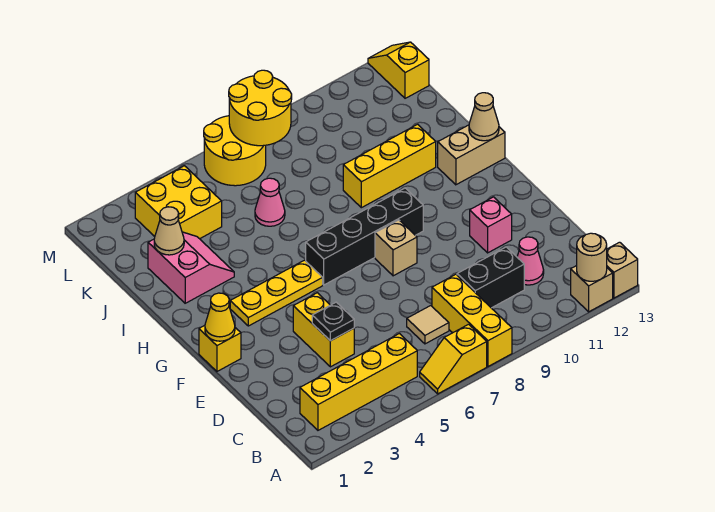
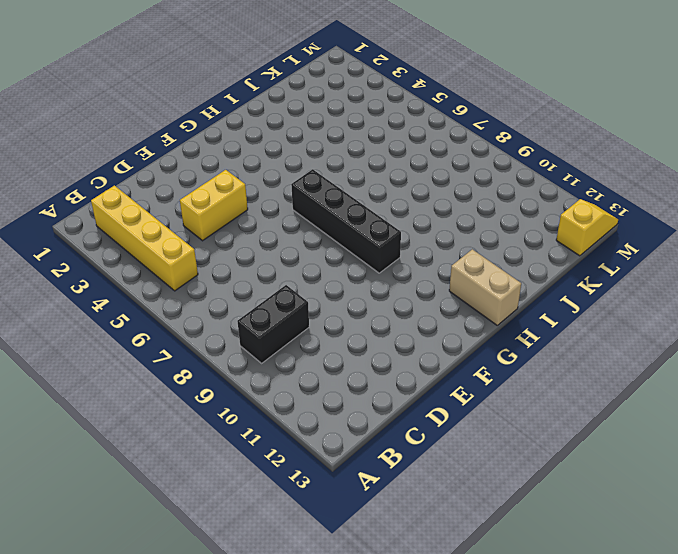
black brick B9:C9 level 1 -> black brick C9:C10 level 1
none -> yellow slope A6:A7 level 1 top 7
none -> yellow brick A8:C8 level 1
none -> tan brick A12 level 1

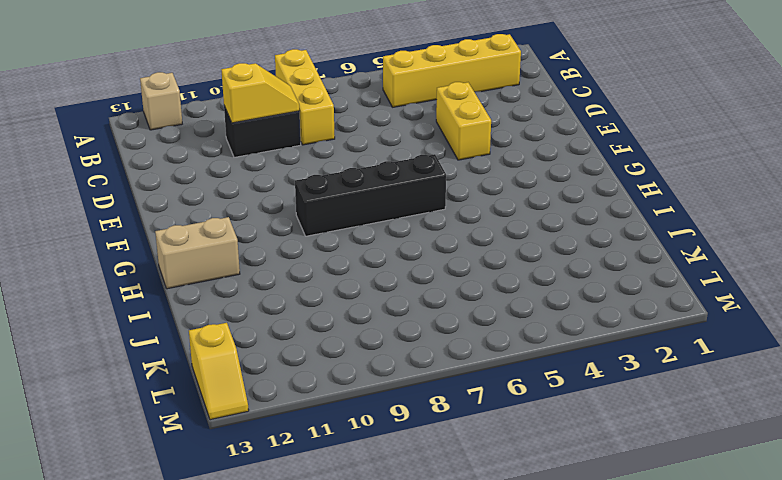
yellow slope C9:C10 level 2 top 10 -> yellow slope A6:A7 level 1 top 7
none -> tan brick A13 level 1
none -> tan tile C7 level 1
none -> pink cone C11 level 1

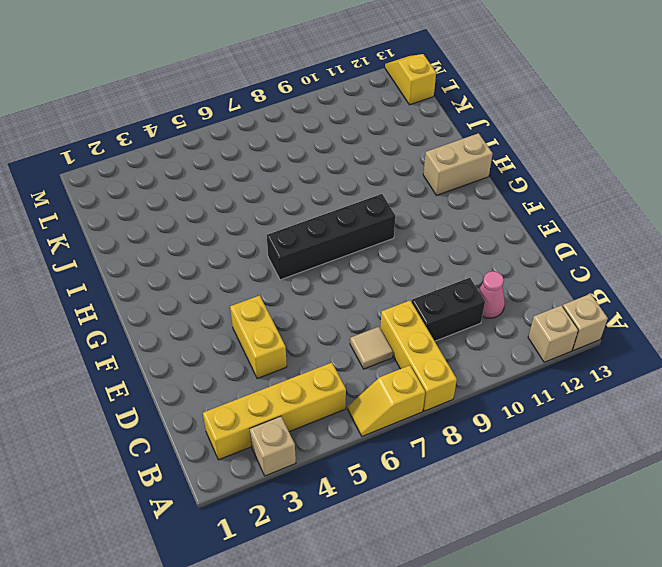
tan brick A3 level 1 -> tan brick F8 level 1
none -> pink brick E11 level 1
none -> yellow brick F1 level 1
none -> yellow plate G3:G5 level 1

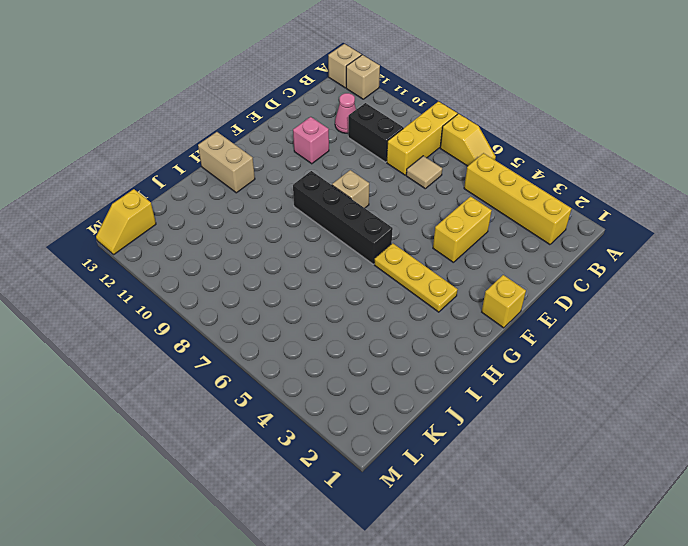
none -> pink slope I2:J3 level 1 top 2
none -> yellow brick I9:I11 level 1
none -> pink cone J6 level 1

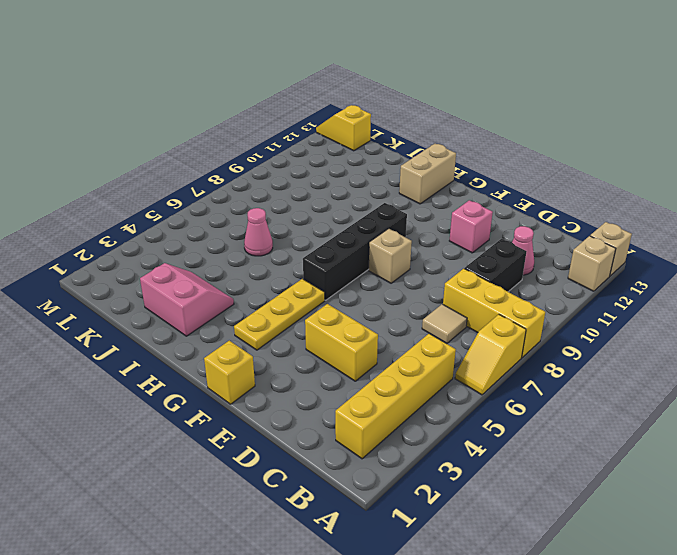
none -> yellow brick I9:I11 level 1
none -> yellow brick K3:L4 level 1
none -> yellow round brick L6:M7 level 1

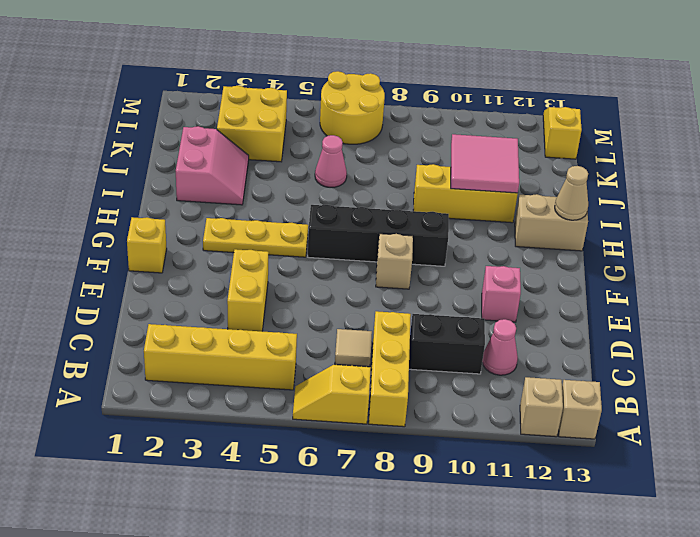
pink tile I10:J11 level 2 -> none
none -> tan round brick A12 level 2
none -> black plate D4 level 2
none -> yellow cone F1 level 2

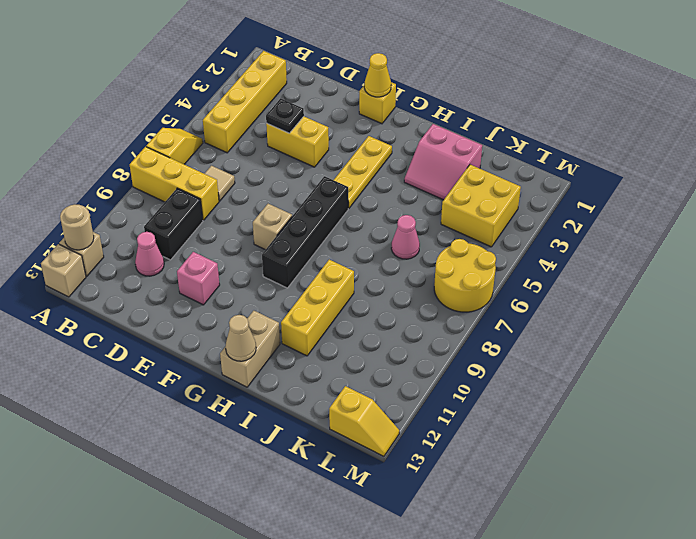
none -> tan cone J2 level 2
none -> yellow round brick L7:M8 level 2

